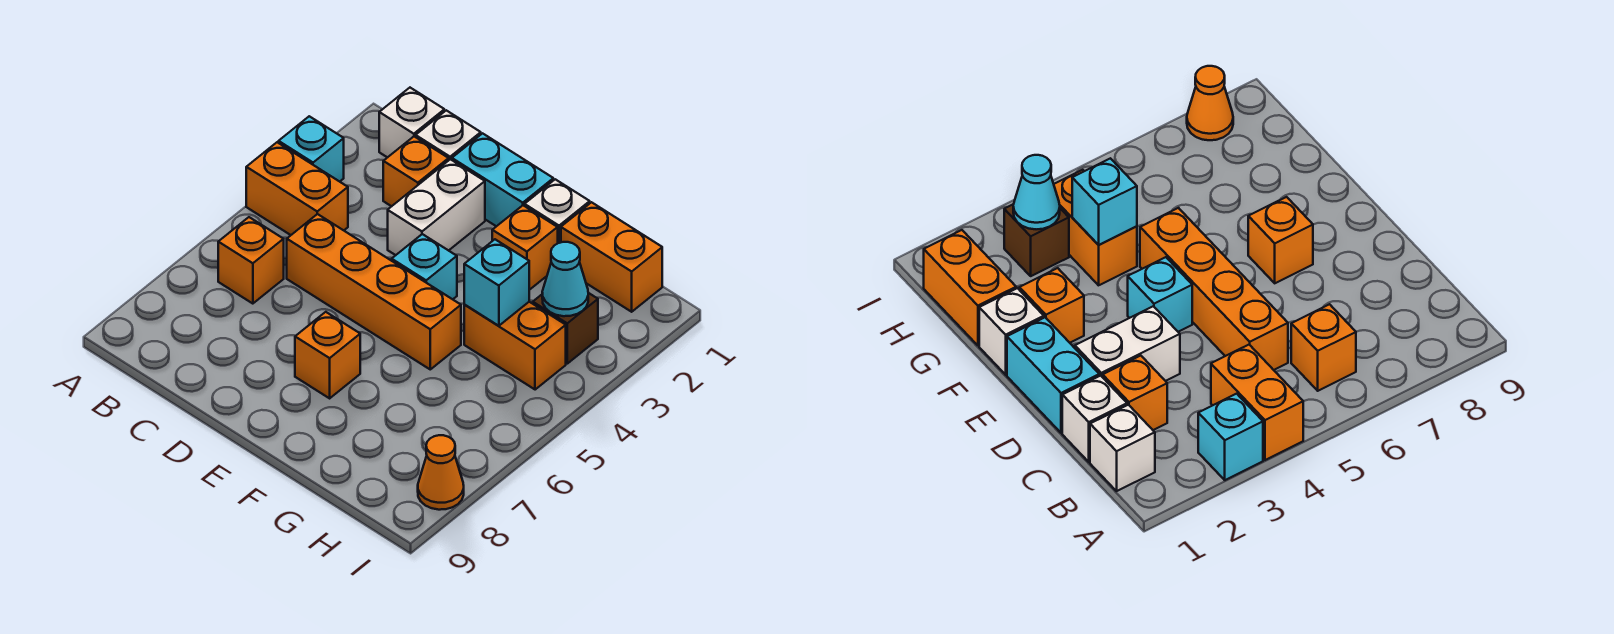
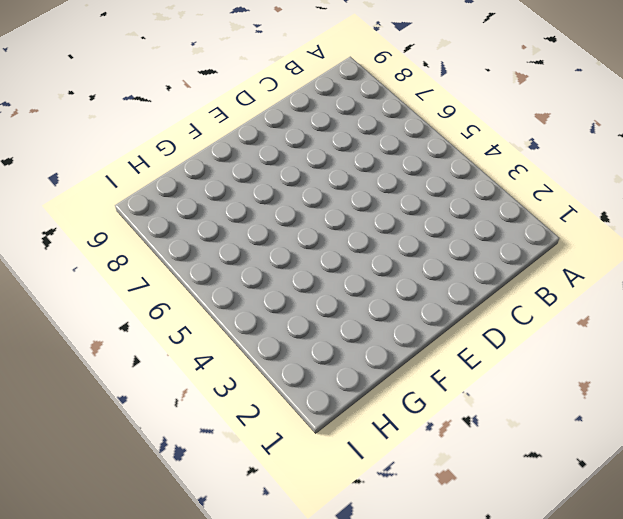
none -> cyan brick A3 level 1
none -> orange brick A4:B4 level 1
none -> white brick B1 level 1

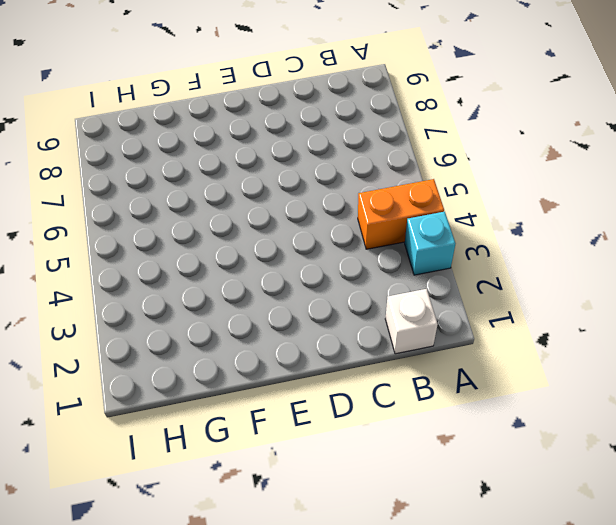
none -> orange brick B6 level 1
none -> white brick C1 level 1
none -> orange brick C2 level 1

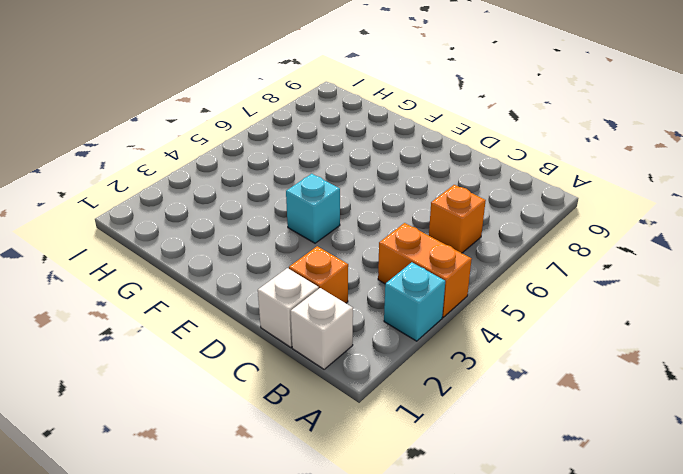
none -> orange brick C5:F5 level 1
none -> cyan brick D1:E1 level 1
none -> white brick D2:D3 level 1

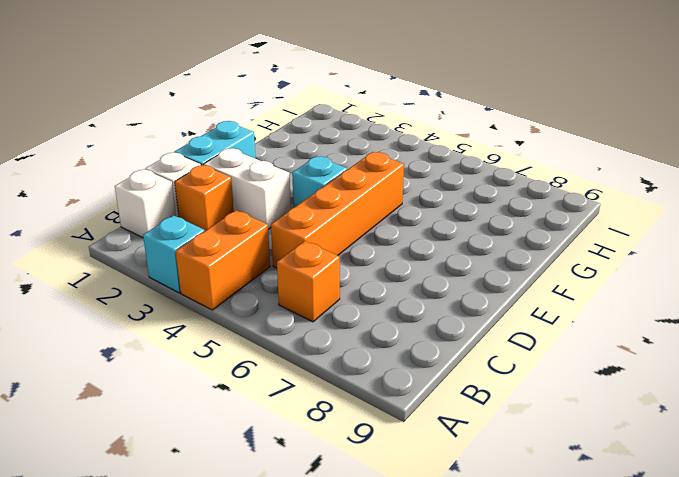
none -> orange brick E7 level 1
none -> white brick F1 level 1
none -> orange brick F2 level 1

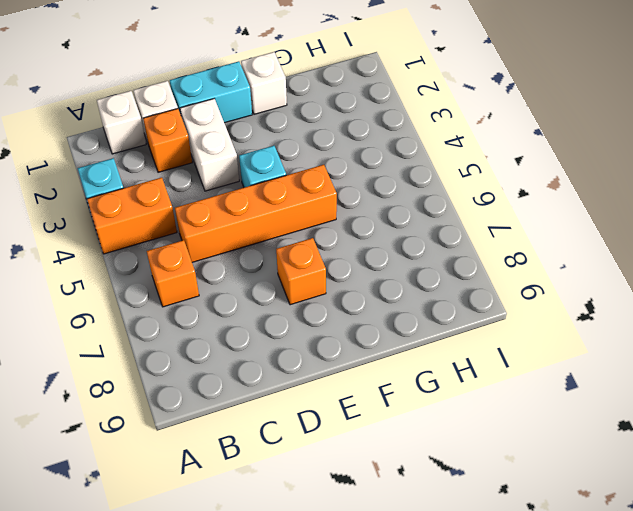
none -> orange brick F2 level 1
none -> orange brick G1:H1 level 1
none -> orange brick G4:H4 level 1

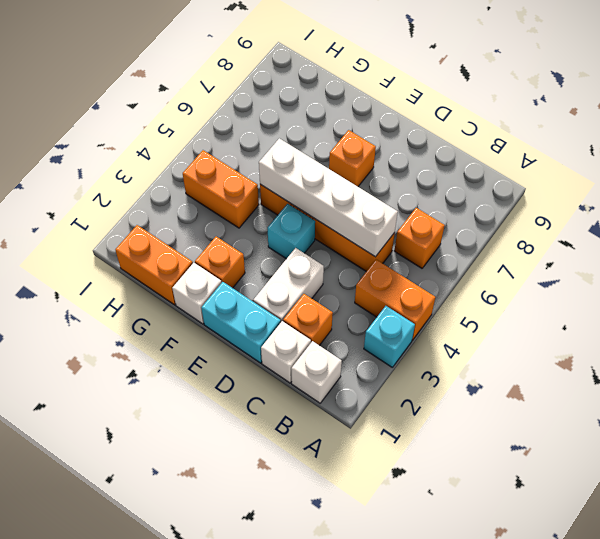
white brick C5:F5 level 2 -> none
none -> brown brick H3 level 1
none -> orange cone I8 level 1
none -> cyan brick G4 level 2

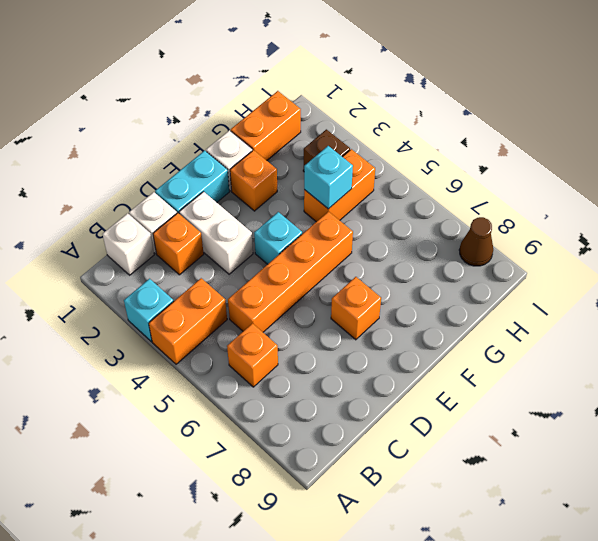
brown cone I8 level 1 -> orange cone I8 level 1
none -> cyan cone H3 level 2

